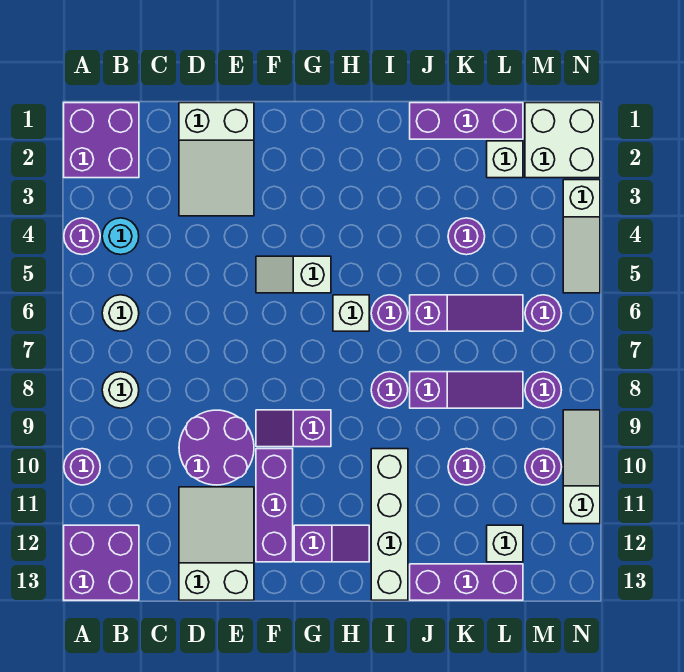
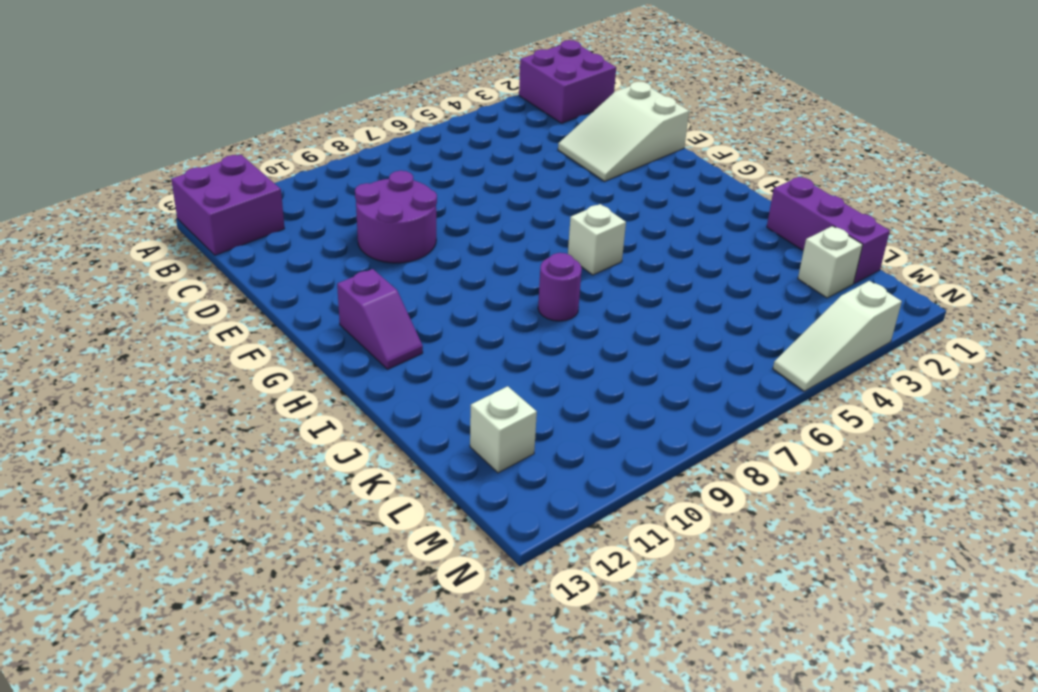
none -> purple round brick A4 level 1
none -> purple round brick A10 level 1
none -> cyan round brick B4 level 1
none -> white round brick B6 level 1

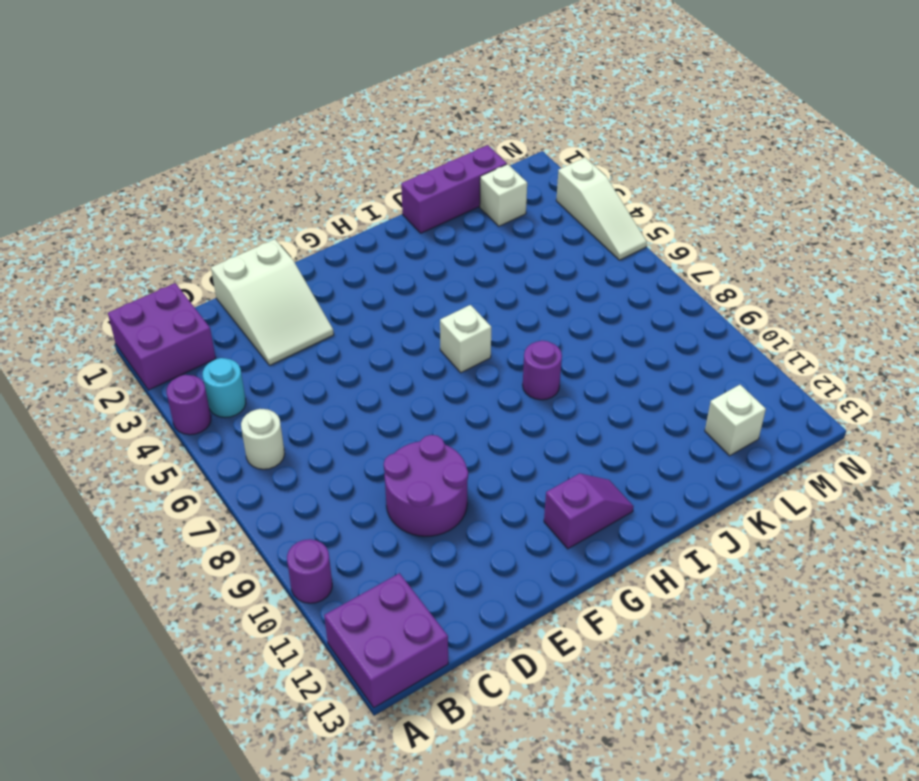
none -> white round brick B8 level 1
none -> white slope D11:E13 level 1 top 13
none -> white slope F5:G5 level 1 top G
none -> purple slope F9:G9 level 1 top G

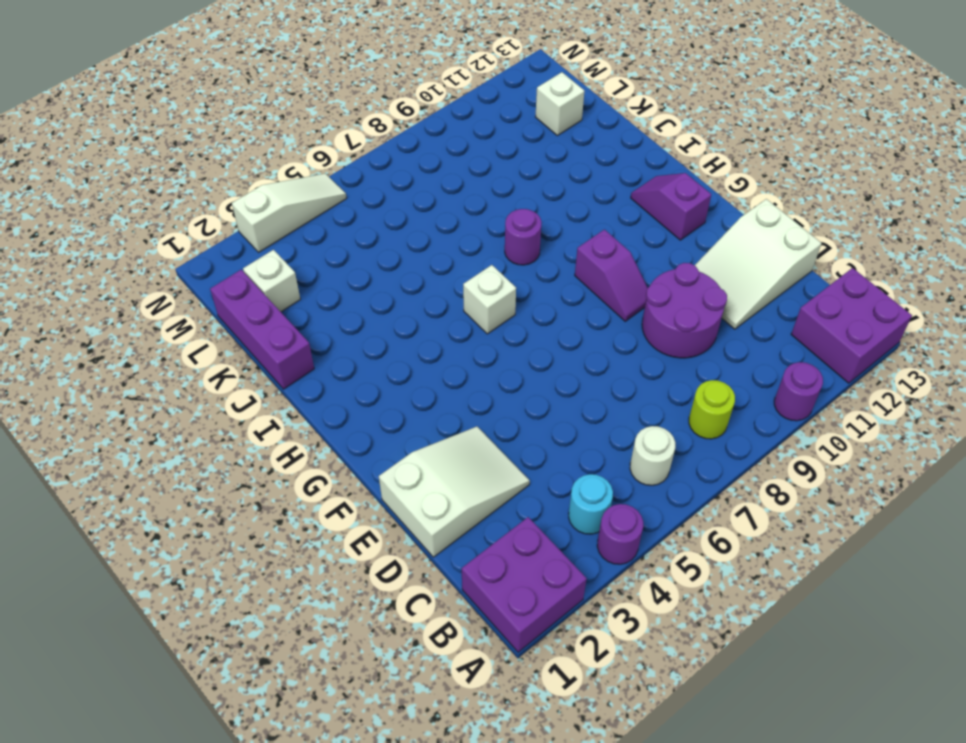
lime round brick B8 level 1 -> white round brick B8 level 1
none -> white slope F5:G5 level 1 top G
none -> purple brick F10:F12 level 1
none -> purple round brick I6 level 1
none -> white brick I10:I13 level 1

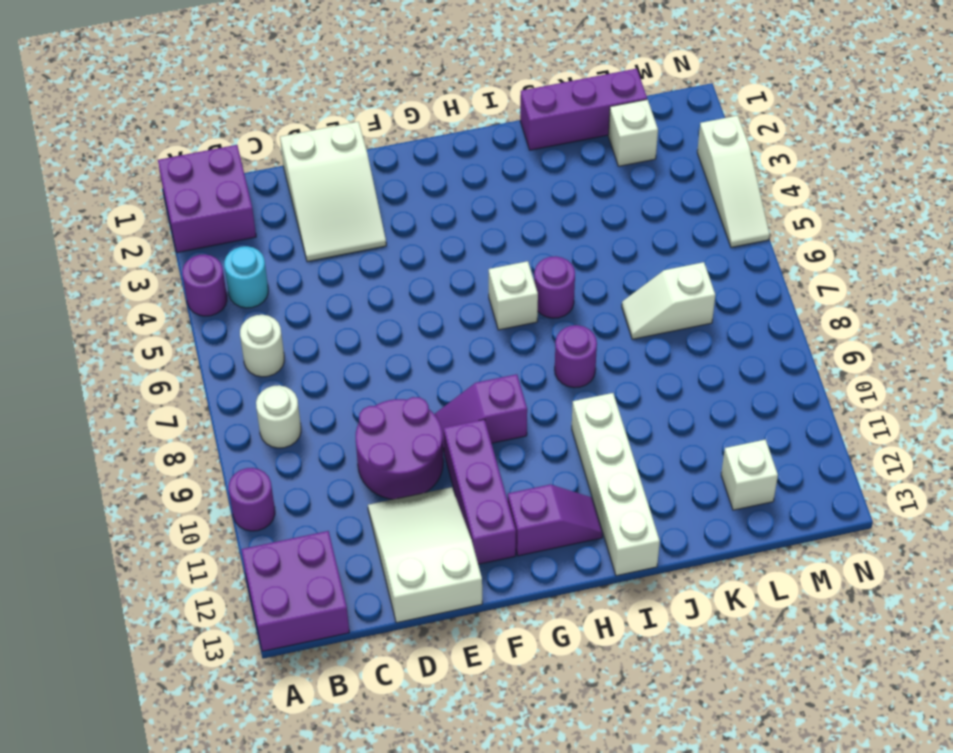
white slope K7:L7 level 1 top L -> white slope F5:G5 level 1 top G
none -> purple slope J6:L6 level 1 top J
none -> purple slope J8:L8 level 1 top J
none -> purple brick J13:L13 level 1
none -> purple round brick K4 level 1

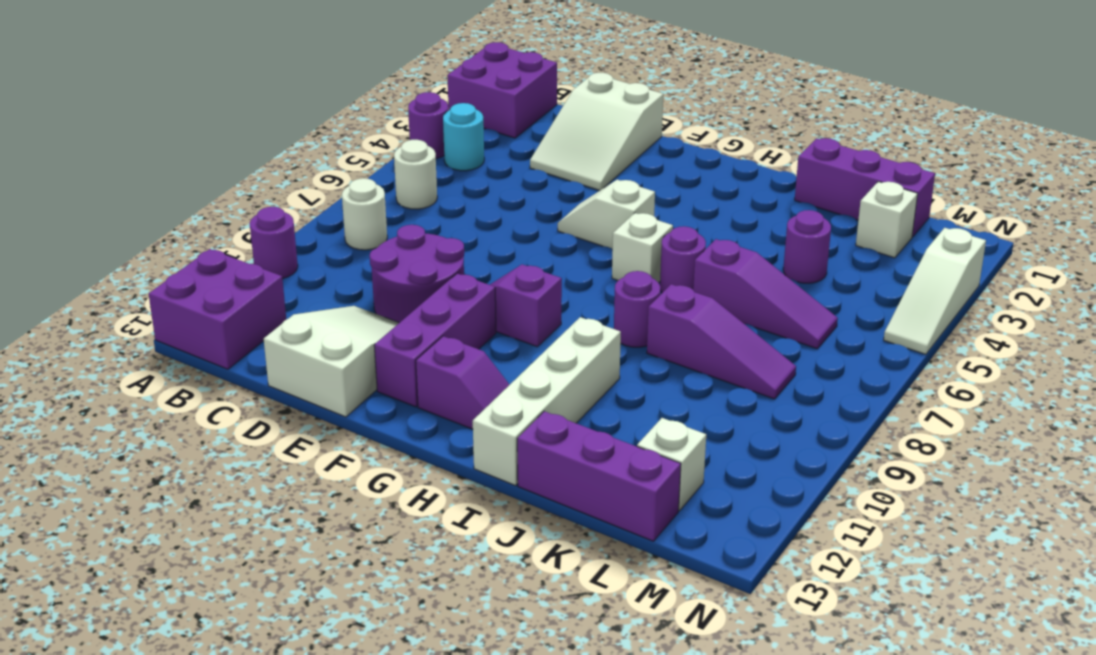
none -> purple round brick K10 level 1
none -> white brick M1:N2 level 1
none -> purple round brick M6 level 1
none -> purple round brick M8 level 1

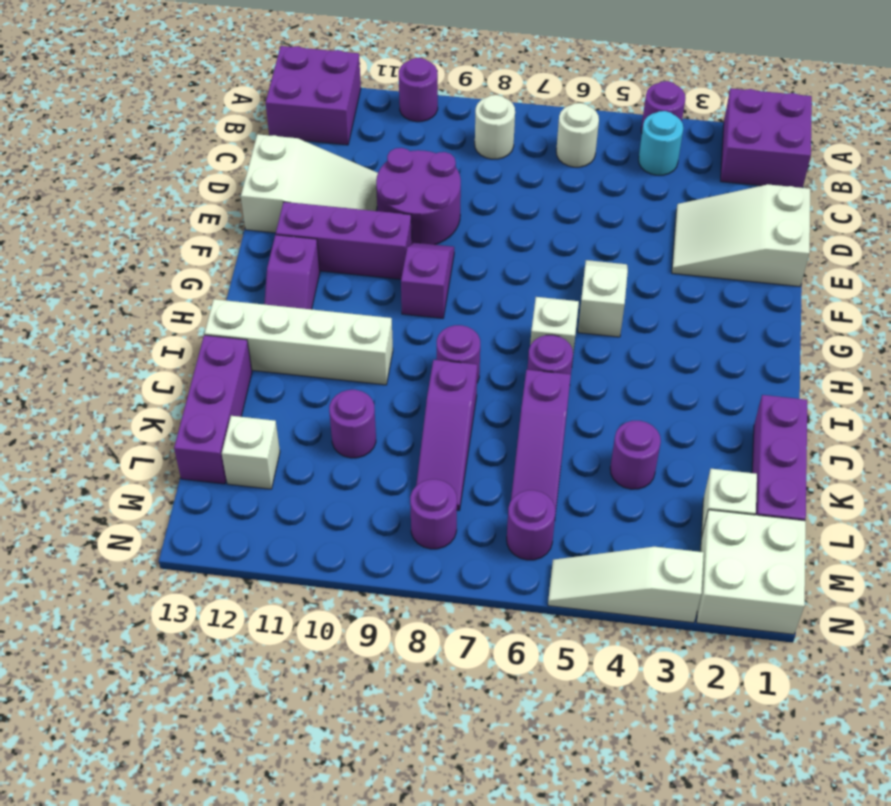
none -> purple round brick M10 level 1
none -> white slope N9:N11 level 1 top 11

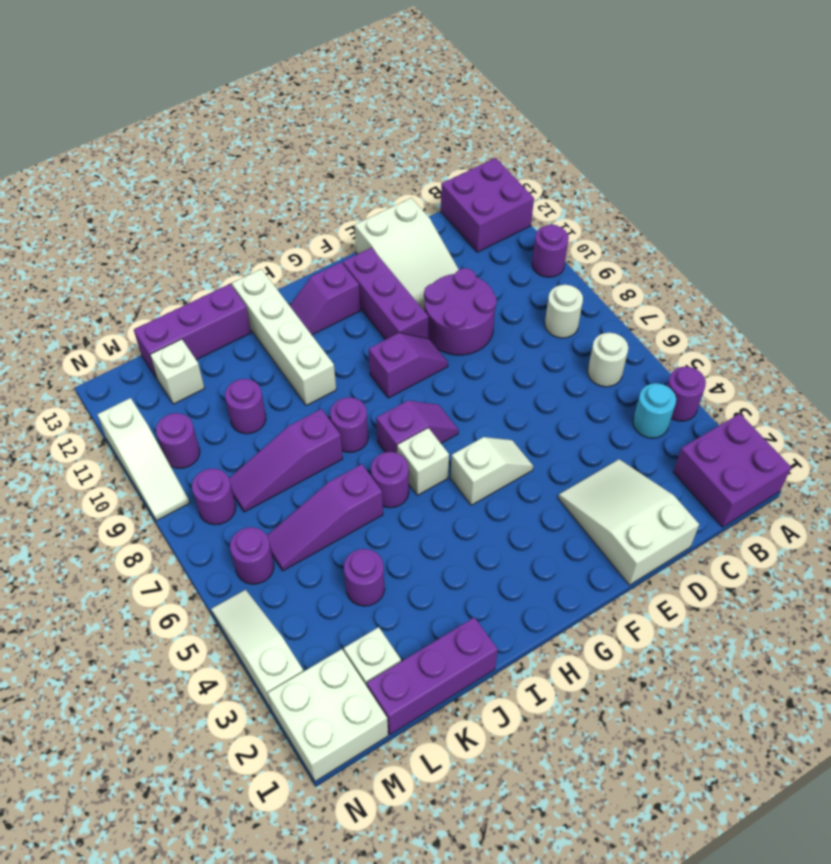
purple slope G7:H7 level 1 top H -> none

